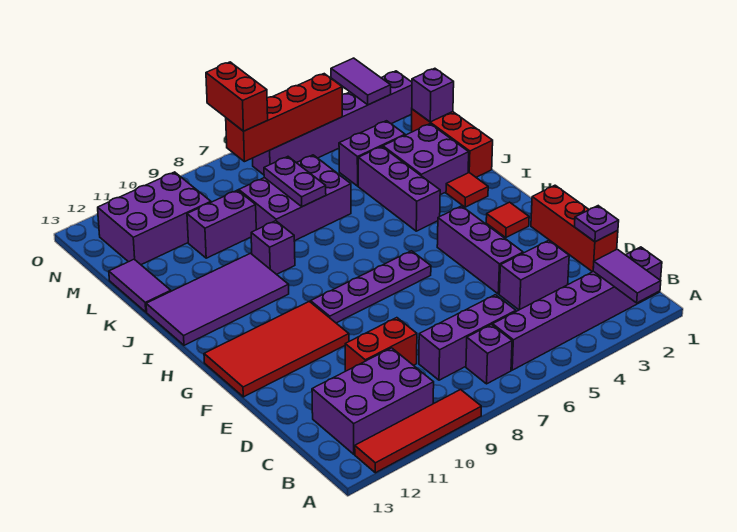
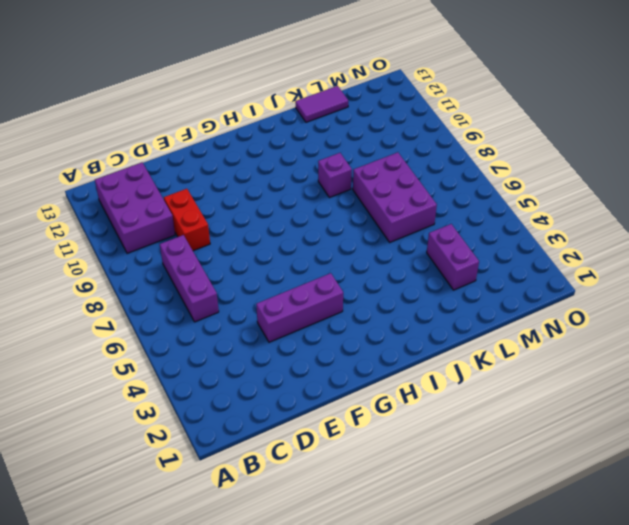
none -> red tile A9:A12 level 1
none -> purple brick B1:B6 level 1
none -> purple brick B7 level 1
none -> red brick D1:F1 level 1

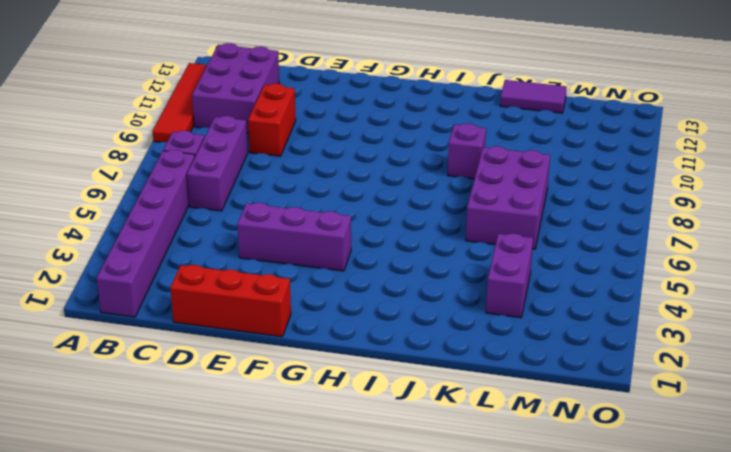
none -> purple brick D3:D4 level 1
none -> red tile F10:G13 level 1
none -> red tile G2 level 1
none -> purple plate G6:G9 level 1

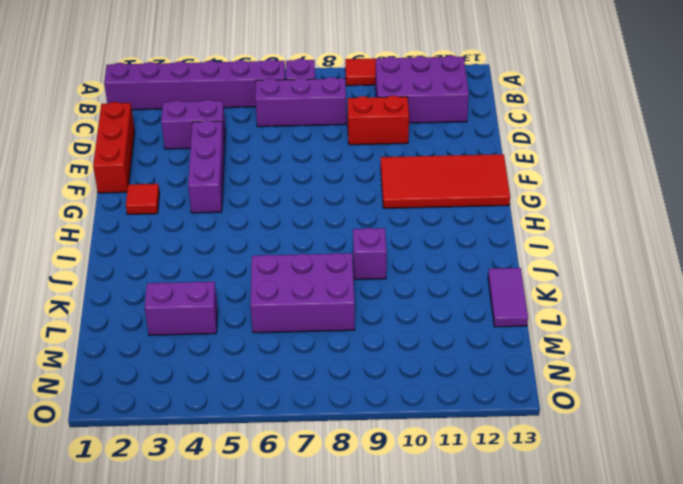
none -> purple plate G6:G9 level 1
none -> red tile I2 level 1
none -> purple brick I4:K4 level 1
none -> purple tile I10:J13 level 1

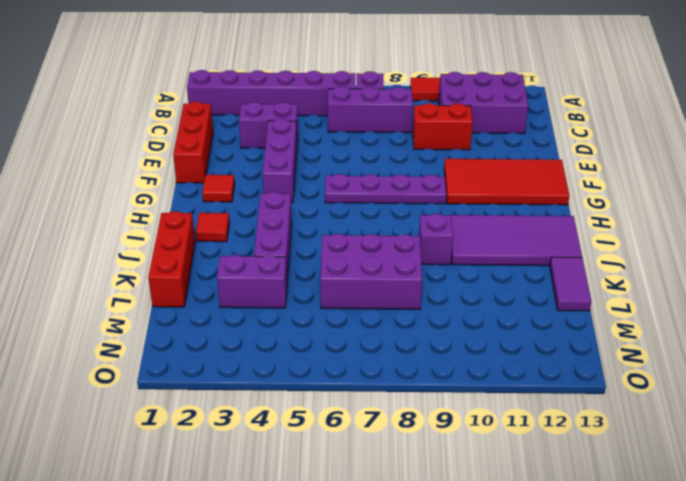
none -> purple brick J2:K3 level 1
none -> purple brick L9:L10 level 1
none -> purple brick M10:N12 level 1
none -> purple brick N1:N6 level 1

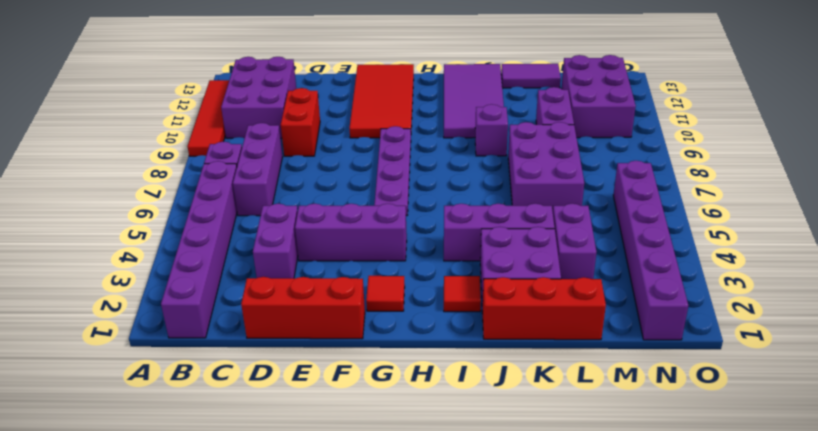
none -> purple tile A2:B2 level 2
none -> purple plate D1 level 2
none -> purple plate K7:L7 level 2
none -> purple brick L1 level 2

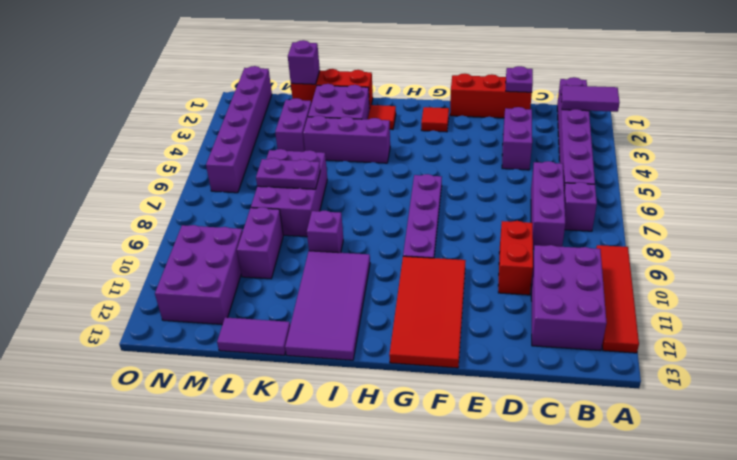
none -> purple brick E4:G4 level 1
none -> purple tile N2:O2 level 2
none -> red brick N4:N7 level 2
none -> red brick N7:O7 level 3

